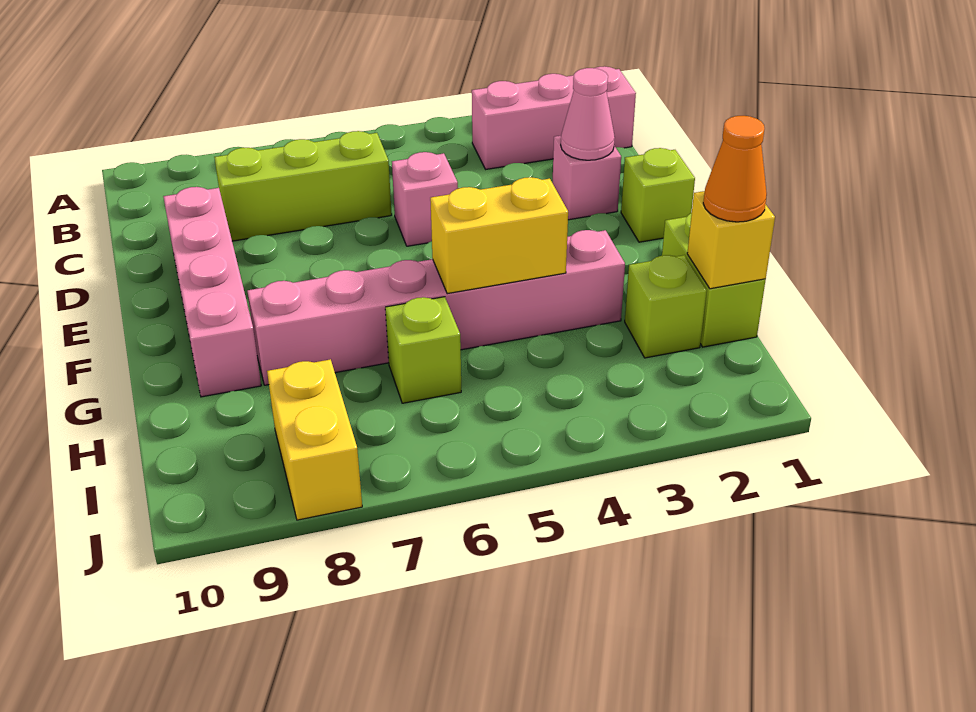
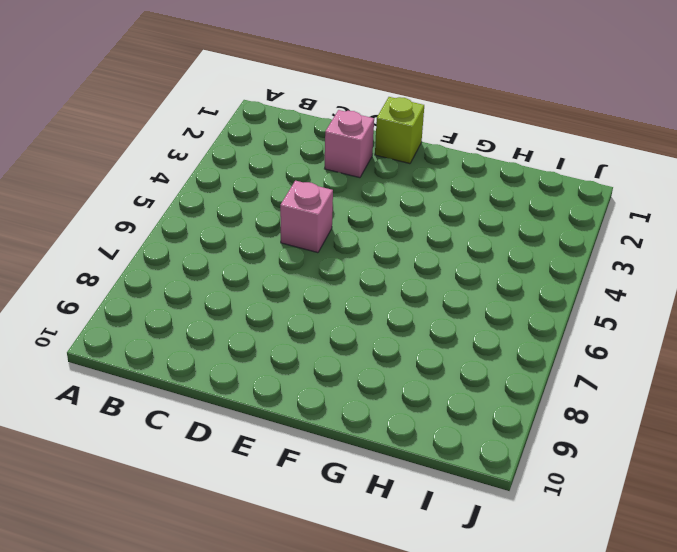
none -> pink brick B1:B3 level 1
none -> lime brick C6:C8 level 1
none -> pink brick D9:G9 level 1

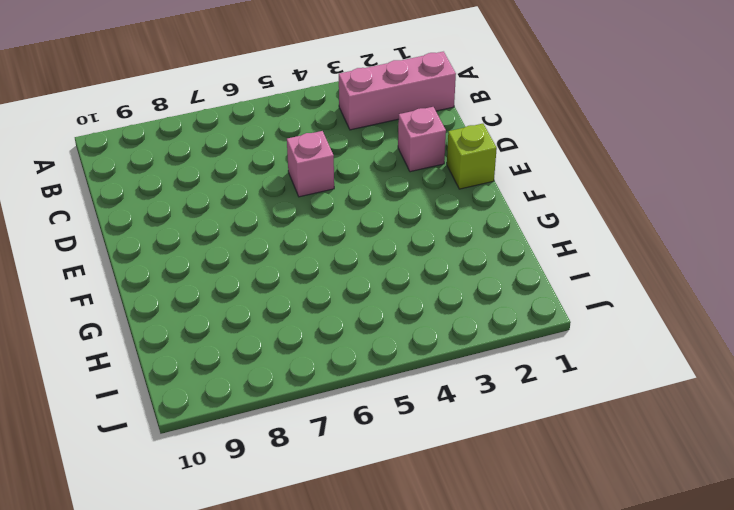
none -> lime brick C6:C8 level 1
none -> pink brick D9:G9 level 1
none -> lime brick G1:H1 level 1

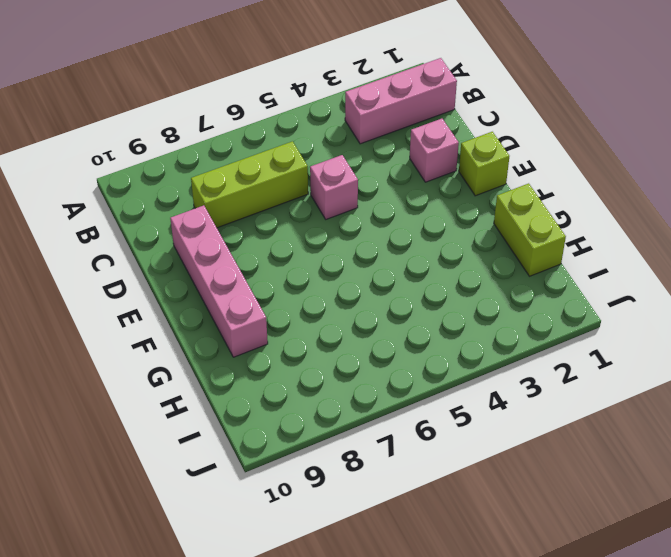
none -> pink brick G3:G8 level 1
none -> lime brick H2 level 1
none -> lime brick H6 level 1

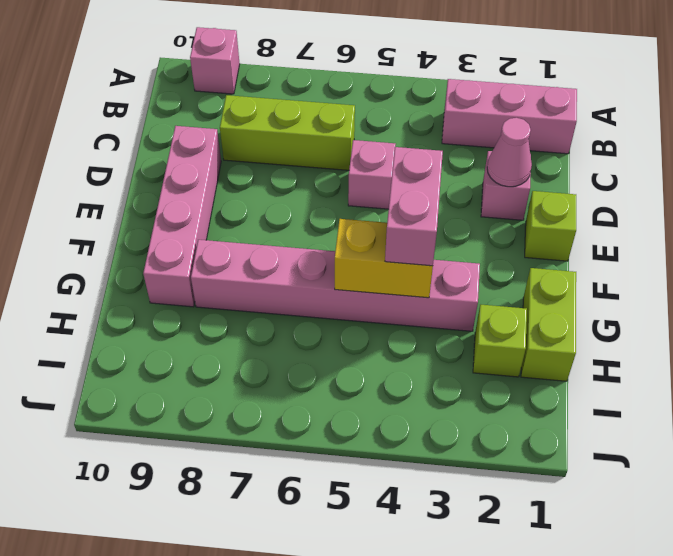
pink brick A9 level 1 -> none
pink brick F4:G4 level 3 -> none
none -> lime brick H6 level 1
none -> yellow brick I8:J8 level 1
none -> yellow brick H1 level 2

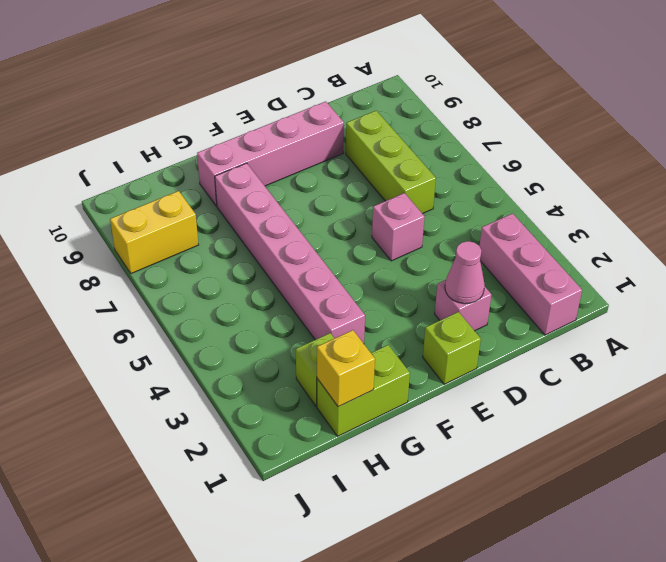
none -> lime brick H6 level 1
none -> yellow brick G4:G5 level 2
none -> orange cone H1 level 3

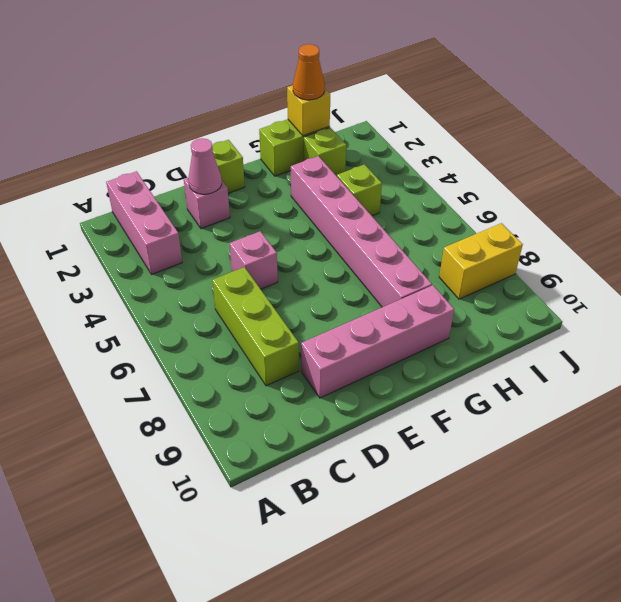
lime brick H4 level 1 -> lime brick H6 level 1
none -> yellow brick G4:G5 level 2

